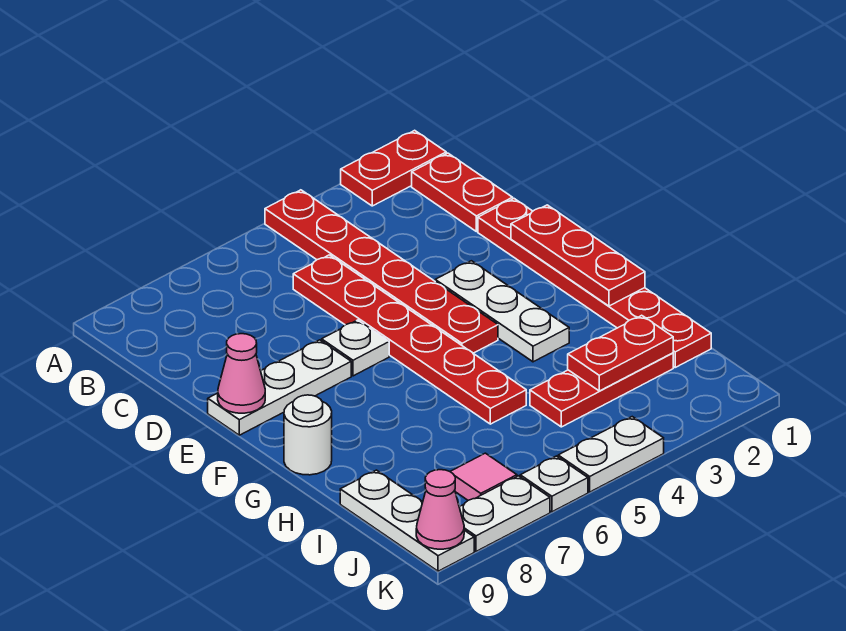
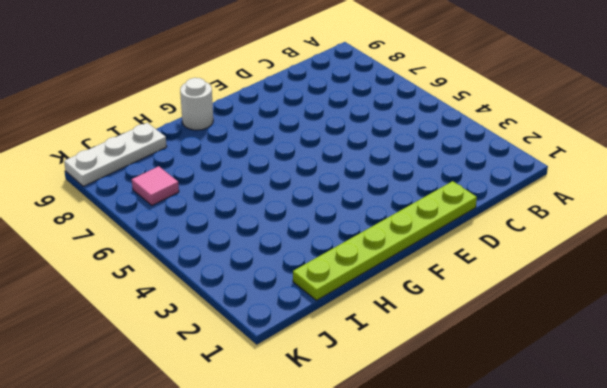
lime plate D1:I1 level 1 -> red plate D1:I1 level 1
none -> red plate A1:A2 level 1
none -> red plate A4:F4 level 1
none -> red plate B1:C1 level 1

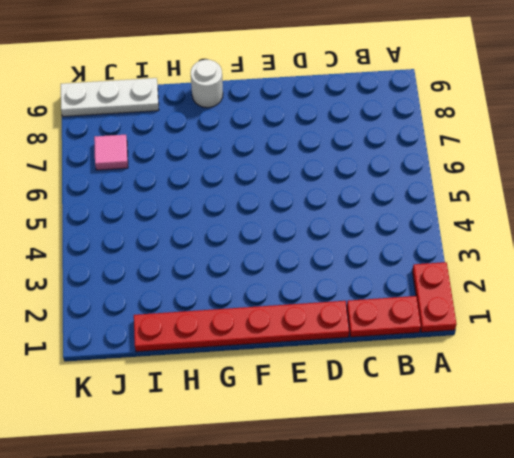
none -> red plate A4:F4 level 1
none -> red plate C5:H5 level 1
none -> white plate E3:G3 level 1

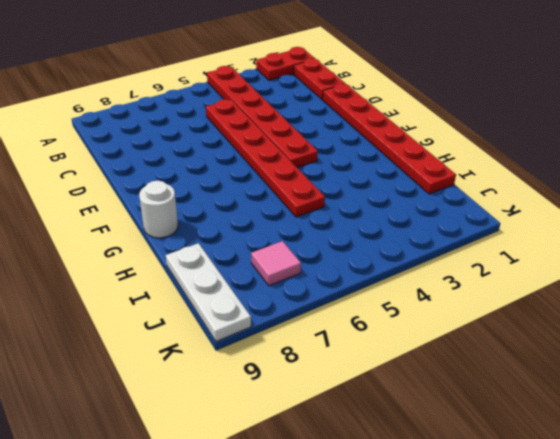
none -> white plate E3:G3 level 1
none -> white plate E6 level 1
none -> white plate E7:E9 level 1

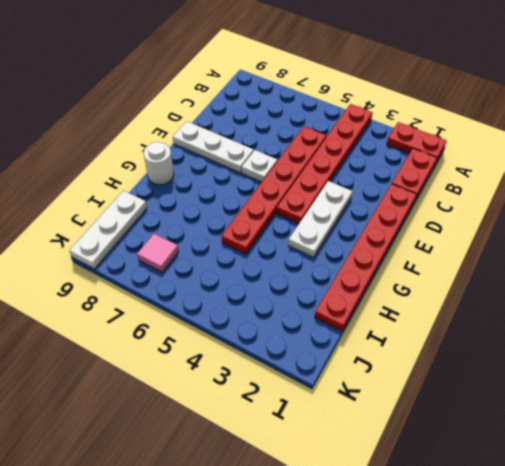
none -> red plate I2:I4 level 1
none -> white plate K4:K5 level 1
none -> white plate K6 level 1

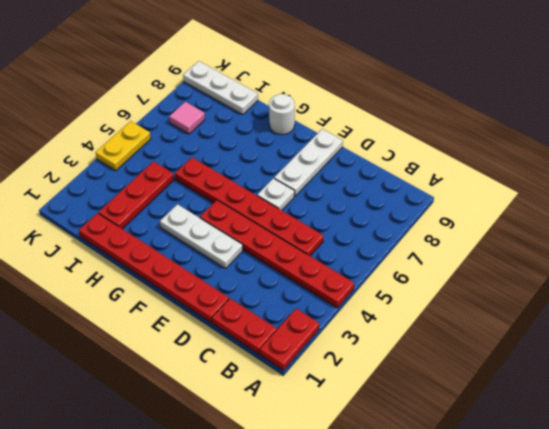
yellow plate K4:K5 level 1 -> white plate K4:K5 level 1
none -> white plate K6 level 1
none -> white plate K7:K8 level 1
none -> red plate E1:G1 level 2

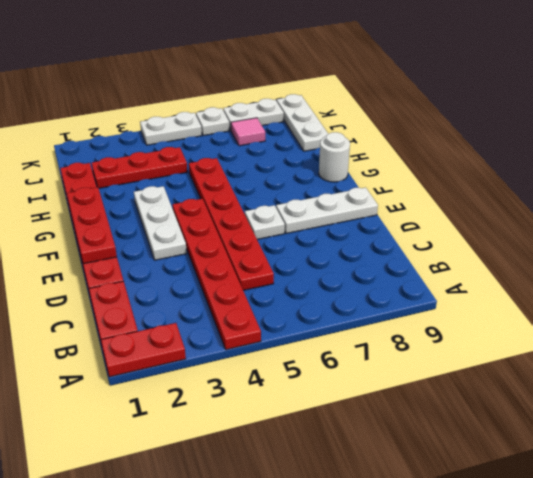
none -> pink cone E9 level 2
none -> red plate I2:I3 level 2
none -> pink cone K9 level 2

